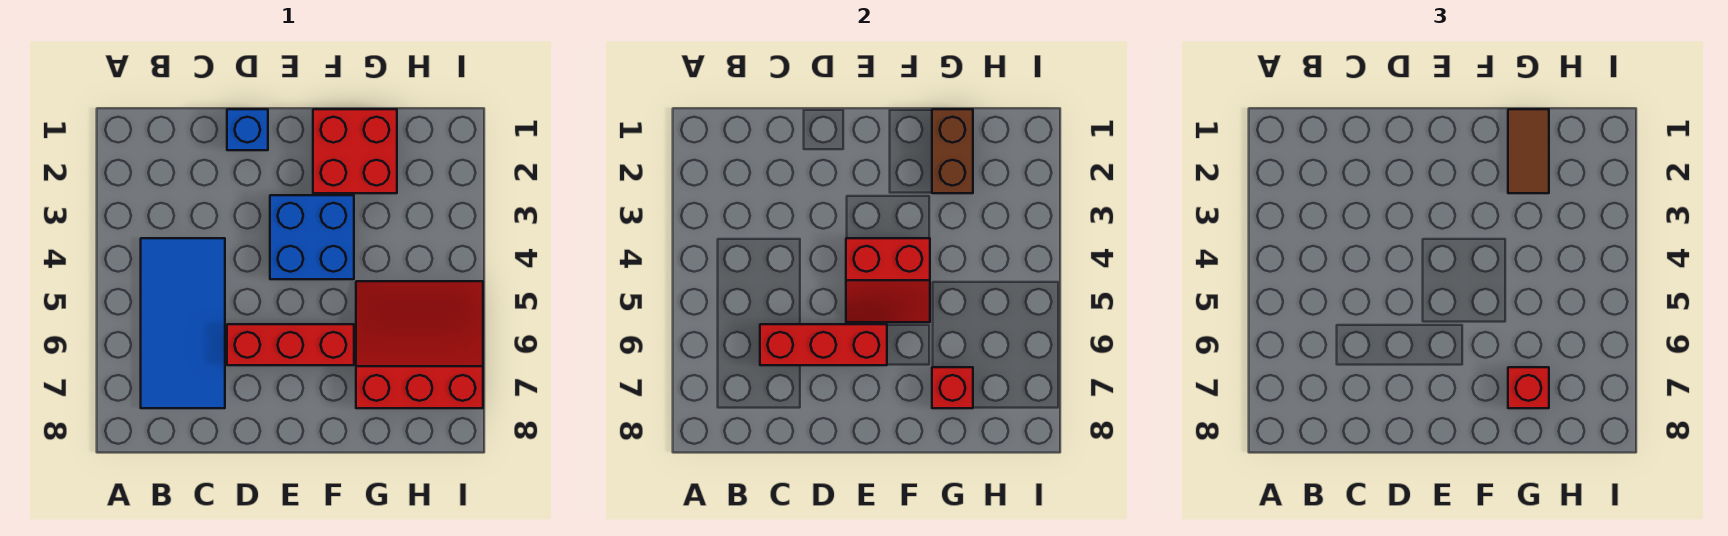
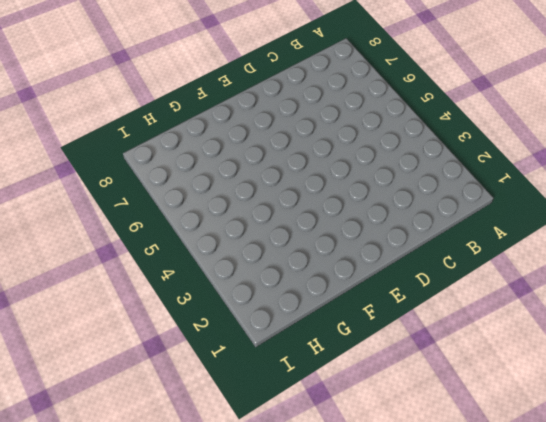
none -> blue tile B4:C7 level 1
none -> blue brick D1 level 1
none -> red brick D6:F6 level 1

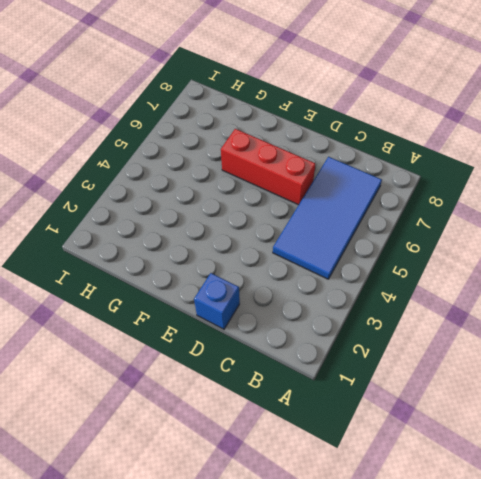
none -> blue brick E3:F4 level 1
none -> red brick F1:G2 level 1
none -> red slope G5:I7 level 1 top 7

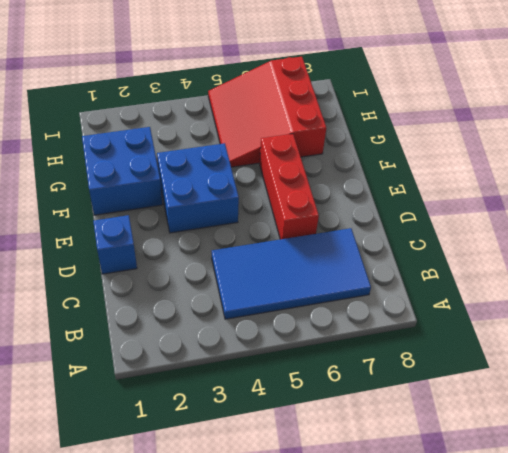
blue brick F1:G2 level 1 -> red brick F1:G2 level 1
none -> red brick C6:E6 level 2
none -> red slope E4:F5 level 2 top 4
none -> brown brick G1:G2 level 2

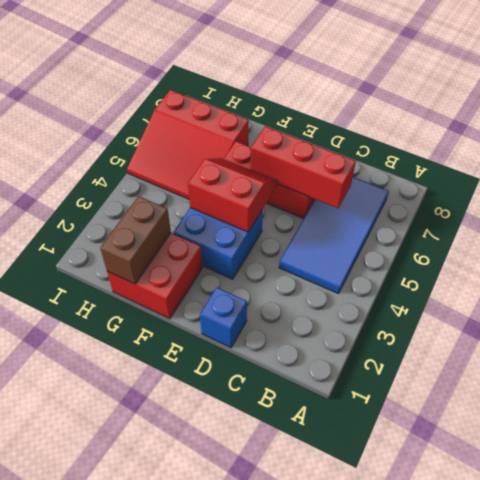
none -> red brick G7 level 2
none -> brown tile G1:G2 level 3
none -> red brick G7 level 3

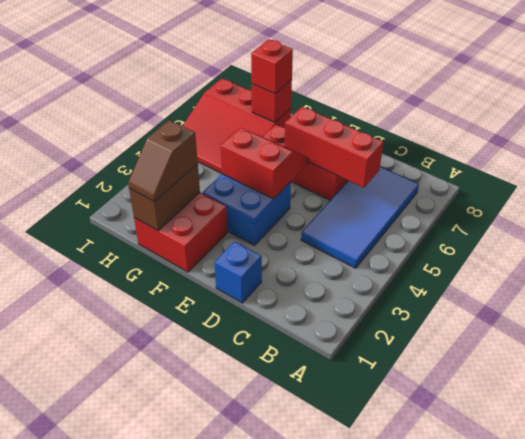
brown slope G1:G2 level 3 top 2 -> brown tile G1:G2 level 3

